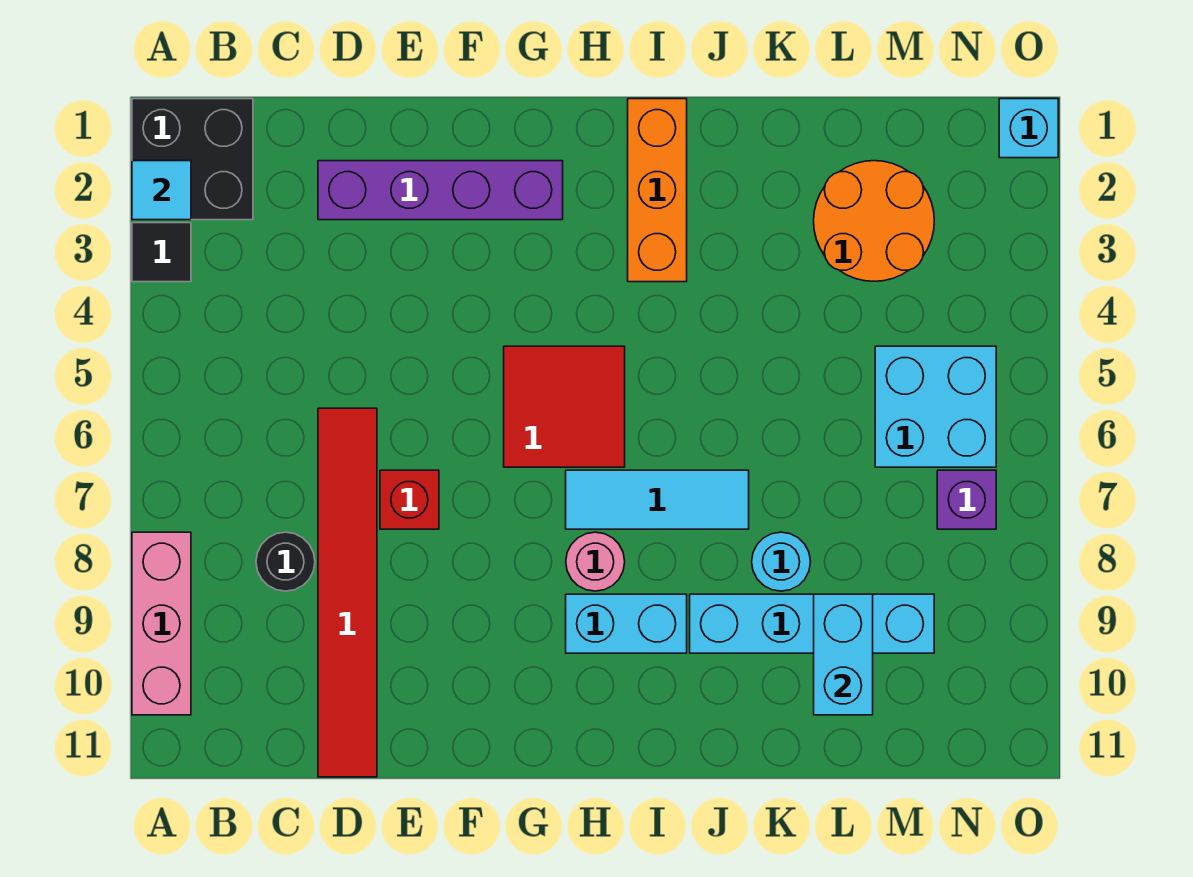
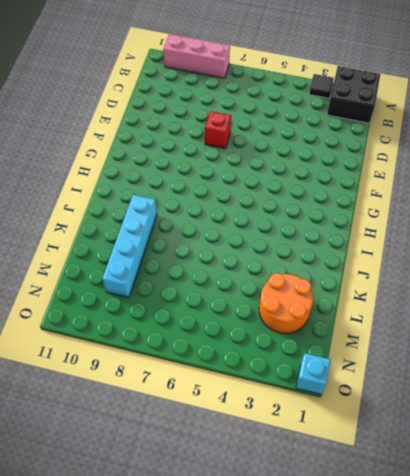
none -> black round brick C8 level 1
none -> purple brick D2:G2 level 1
none -> red tile D6:D11 level 1

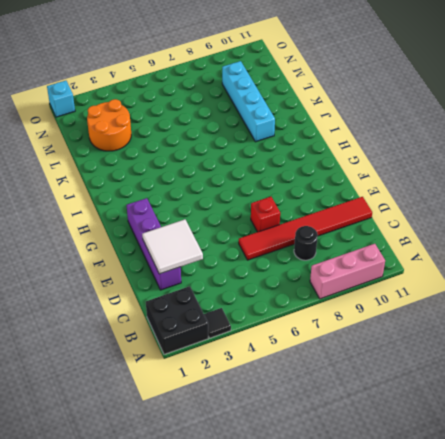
white tile D2:E3 level 2 -> none
none -> red tile G5:H6 level 1
none -> cyan tile H7:J7 level 1
none -> pink round brick H8 level 1

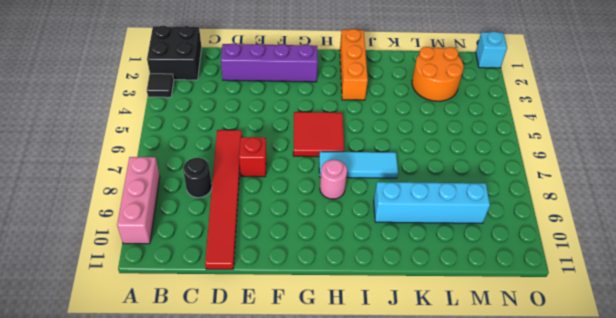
none -> cyan brick H9:I9 level 1
none -> cyan round brick K8 level 1
none -> cyan brick M5:N6 level 1

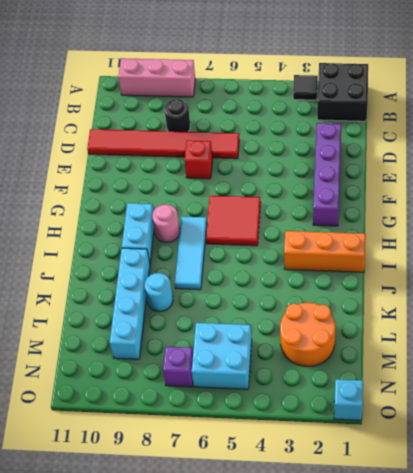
none -> cyan tile A2 level 2
none -> cyan brick L9:L10 level 2

